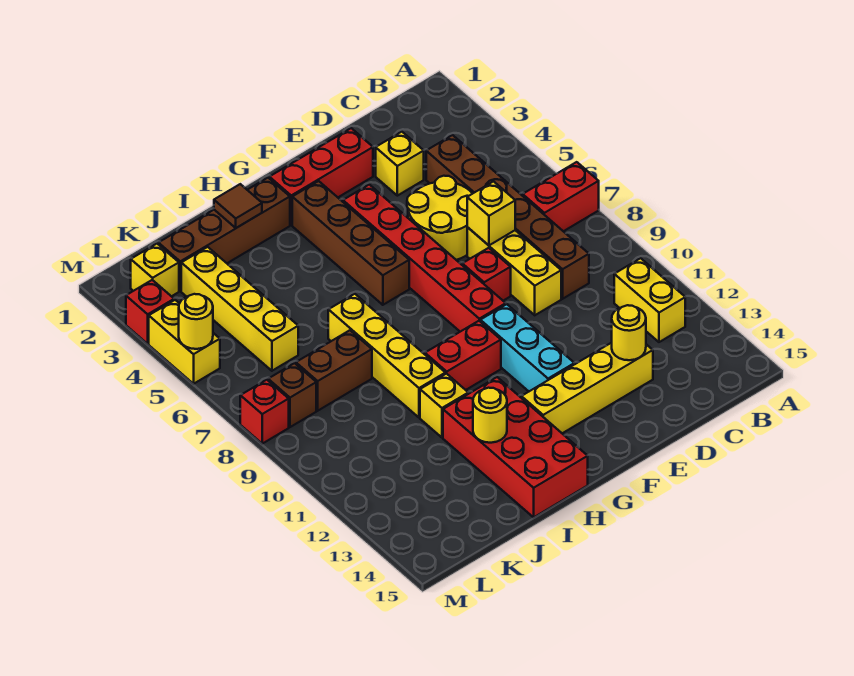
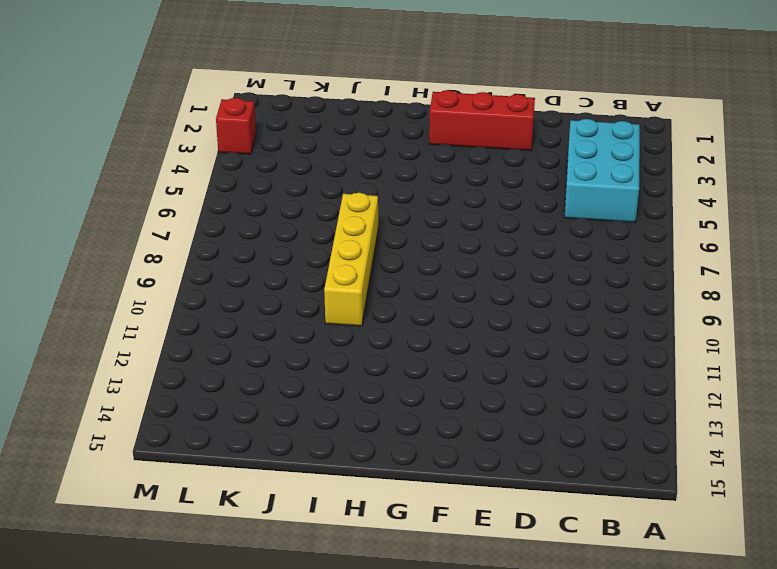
cyan brick B3:C5 level 1 -> brown brick C4:C9 level 1
none -> red brick A7:B7 level 1
none -> yellow brick B11:B12 level 1
none -> yellow brick D3 level 1

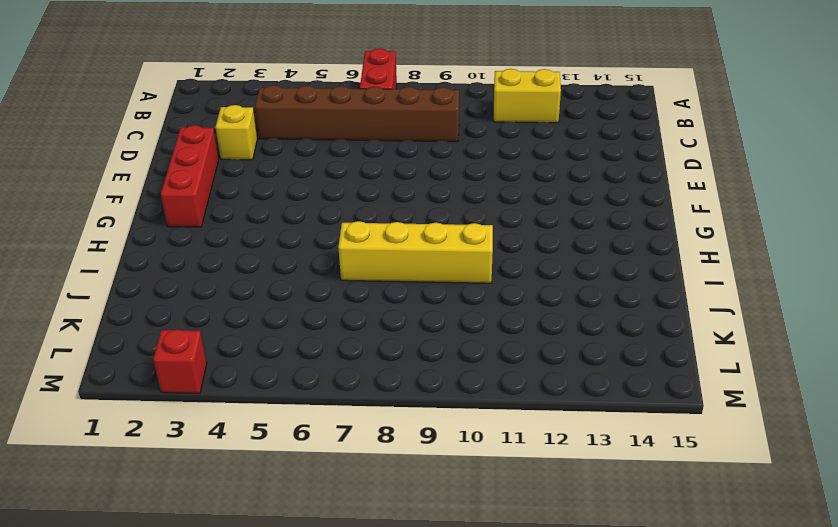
none -> yellow round brick D5:E6 level 1
none -> yellow brick D7:D9 level 1
none -> yellow brick D13:G13 level 1

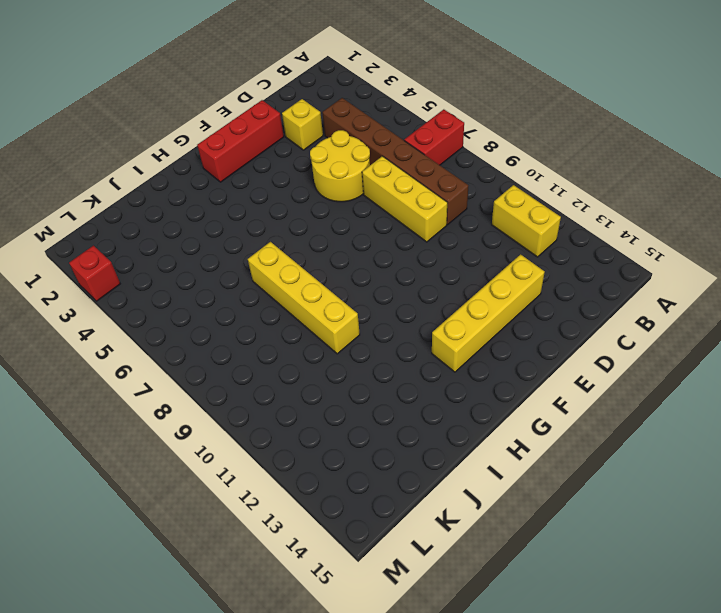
none -> red brick E8 level 1
none -> red brick F4:F9 level 1
none -> cyan brick F10:F12 level 1

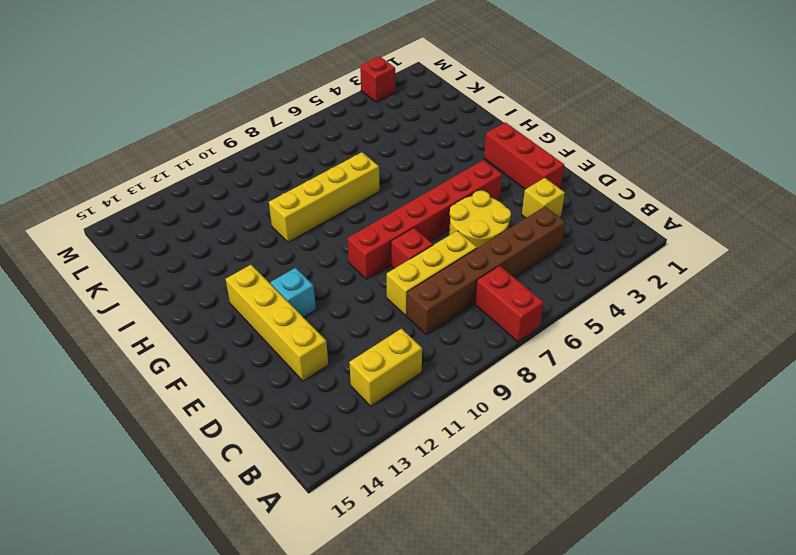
cyan brick F12 level 1 -> cyan brick F10:F12 level 1
none -> brown brick G3:G6 level 1
none -> red brick G10:H10 level 1
none -> brown brick H2:K2 level 1

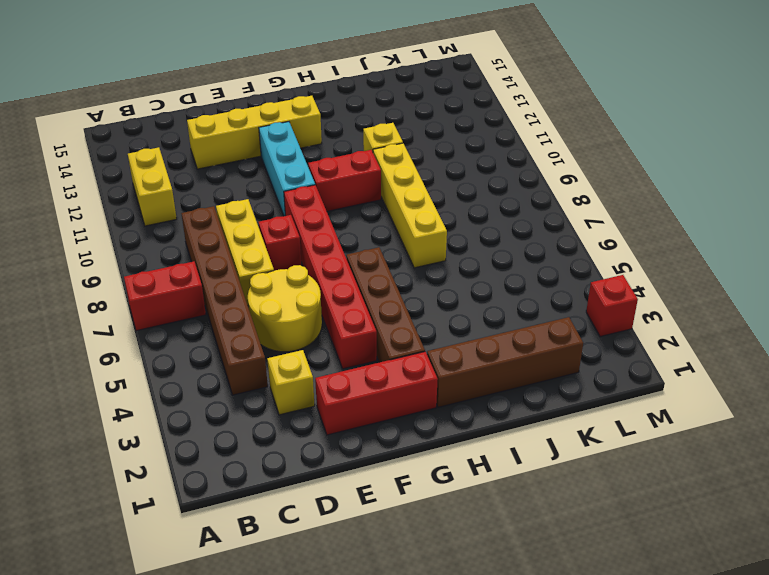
none -> red brick H12:I15 level 1
none -> brown brick J8:K8 level 1
none -> yellow brick K3:K6 level 1

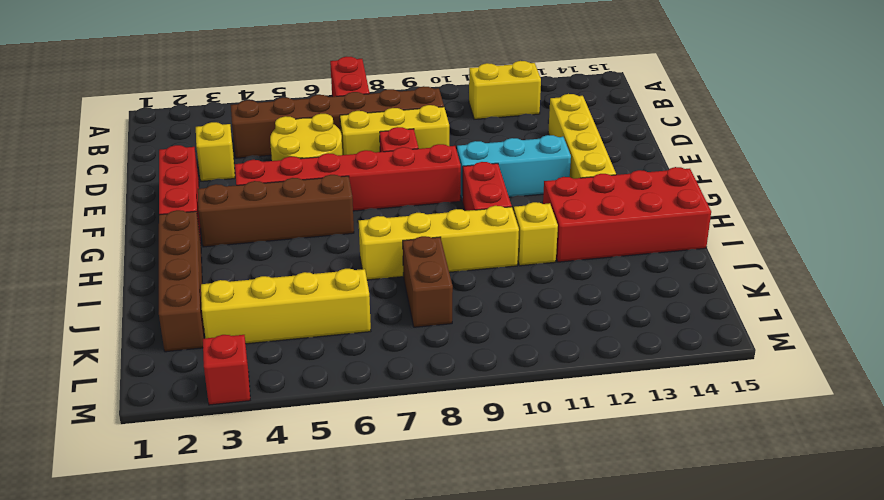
none -> yellow brick L2 level 1
none -> brown brick L8 level 1
none -> yellow brick M4:M5 level 1

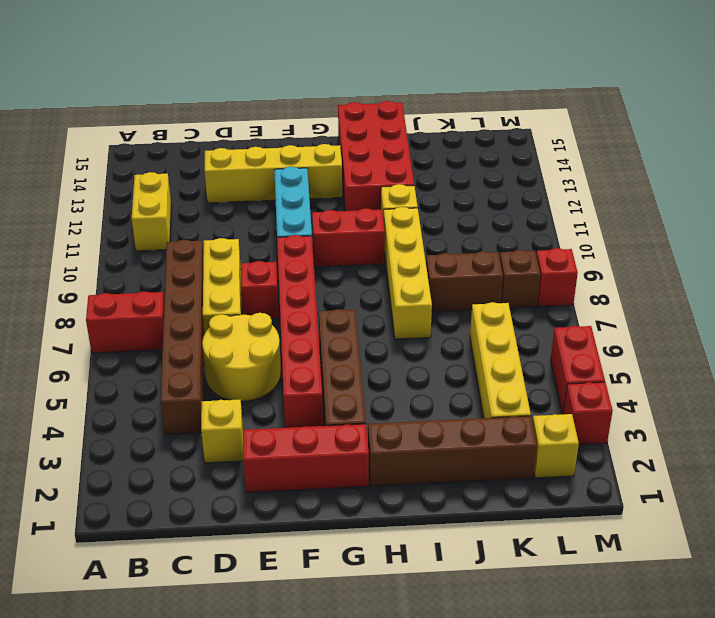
red brick M4:M5 level 1 -> yellow brick M4:M5 level 1
none -> yellow brick D7 level 2
none -> yellow round brick D13 level 2
none -> brown tile I2 level 2

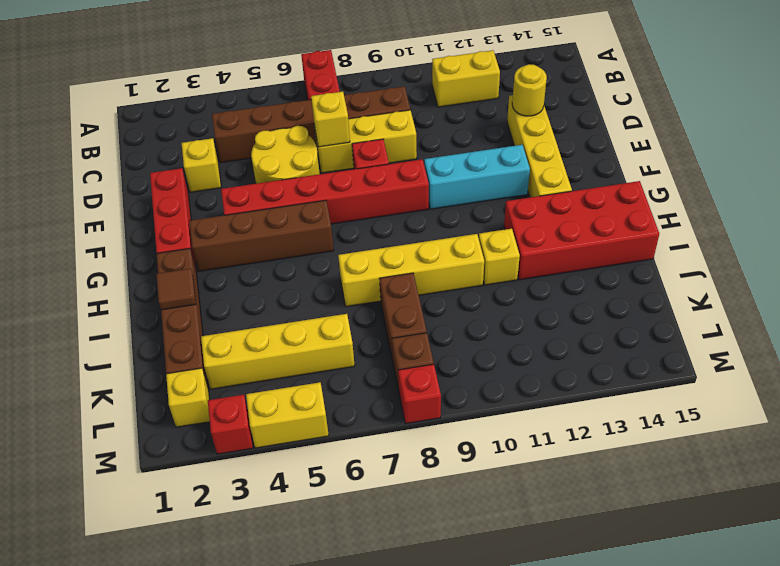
none -> red brick G10:H10 level 1
none -> yellow round brick I13 level 2
none -> yellow round brick M5 level 2

